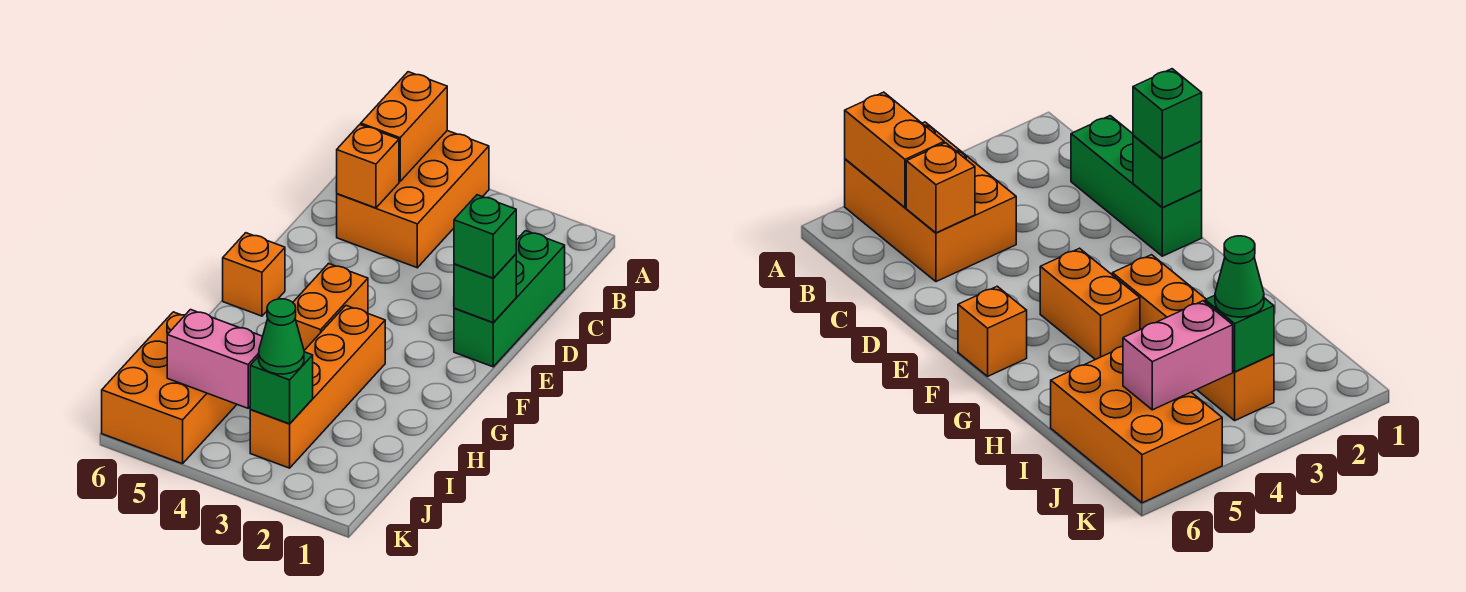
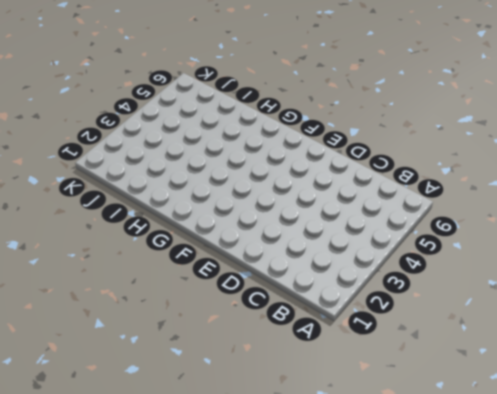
none -> orange brick A4:C5 level 1
none -> green brick C1:E1 level 1
none -> orange brick F4:G4 level 1

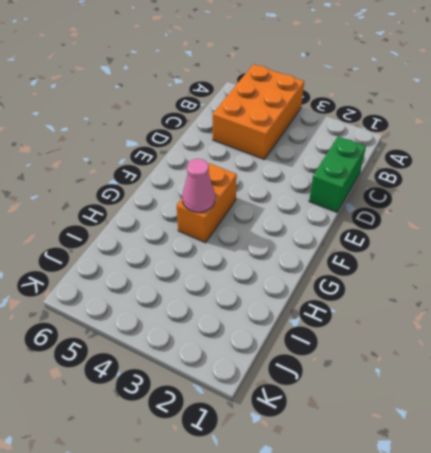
green brick C1:D1 level 1 -> green brick C1:E1 level 1
pink cone G4 level 2 -> none
none -> orange brick F6 level 1
none -> orange brick G3:J3 level 1
none -> orange brick I5:K6 level 1

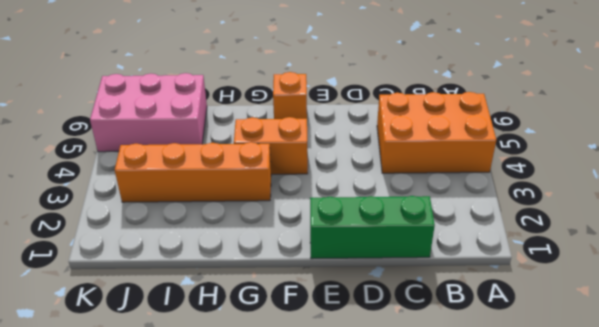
pink brick I5:K6 level 1 -> orange brick I5:K6 level 1
none -> orange brick A5:B5 level 2
none -> orange brick C5 level 2
none -> green brick E1 level 2

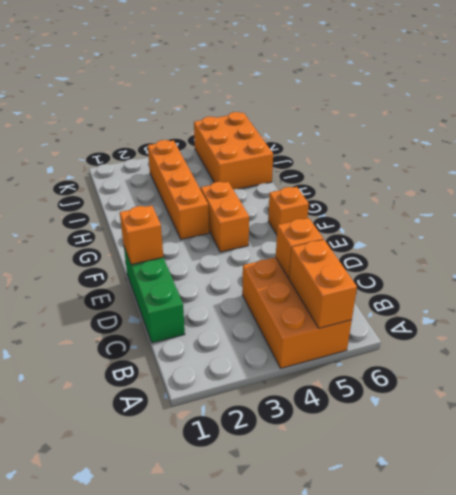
orange brick E1 level 2 -> green brick E1 level 2
none -> green brick J3 level 2
none -> pink brick J4:J5 level 2
none -> green brick E1 level 3

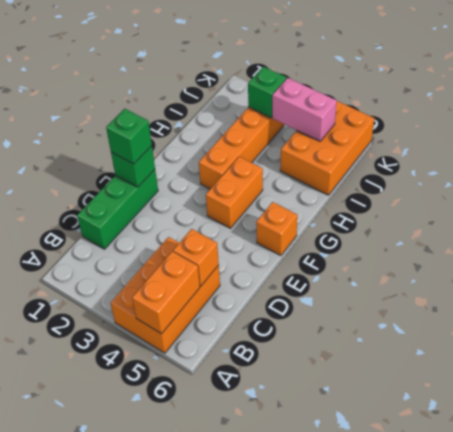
none -> green cone J3 level 3

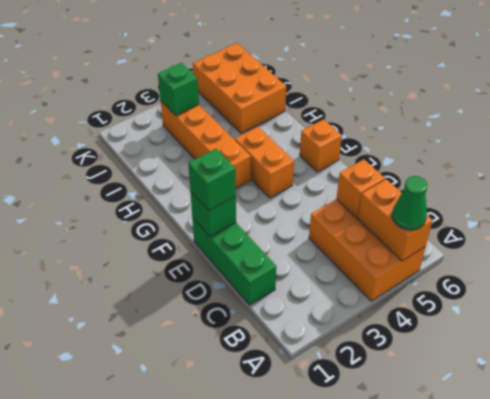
green cone A5 level 3 -> green cone J3 level 3
none -> pink brick J4:J5 level 2

